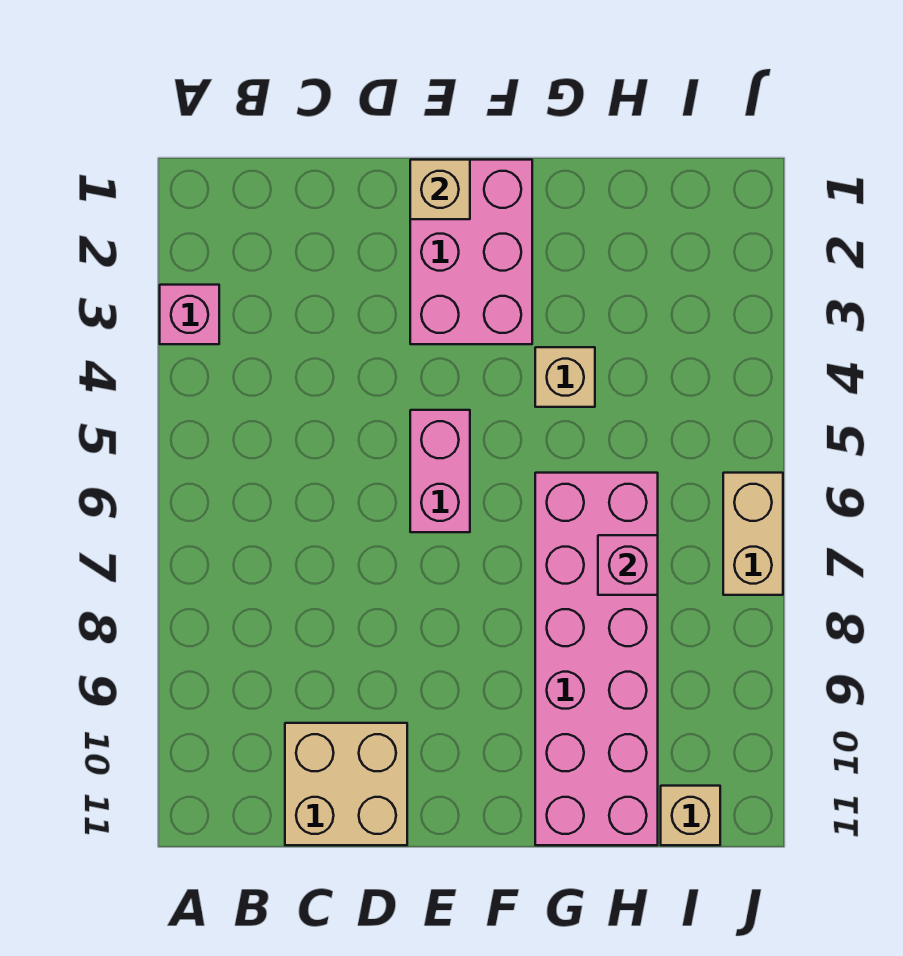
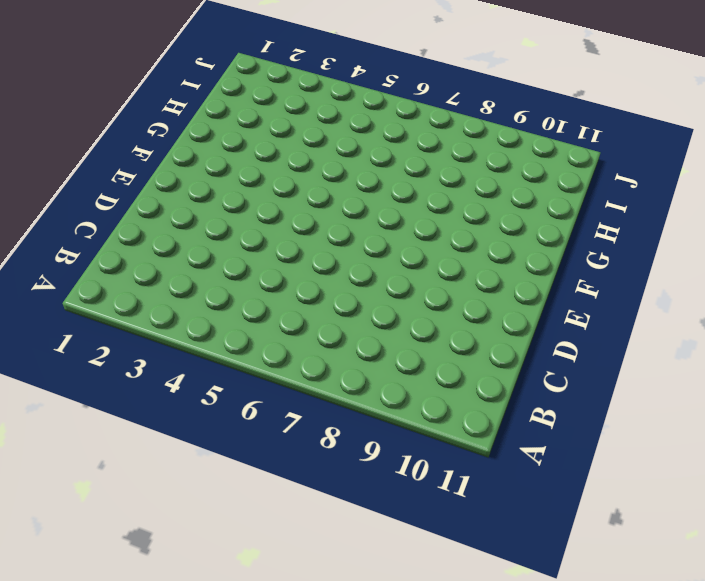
none -> pink brick A3 level 1
none -> tan brick C10:D11 level 1

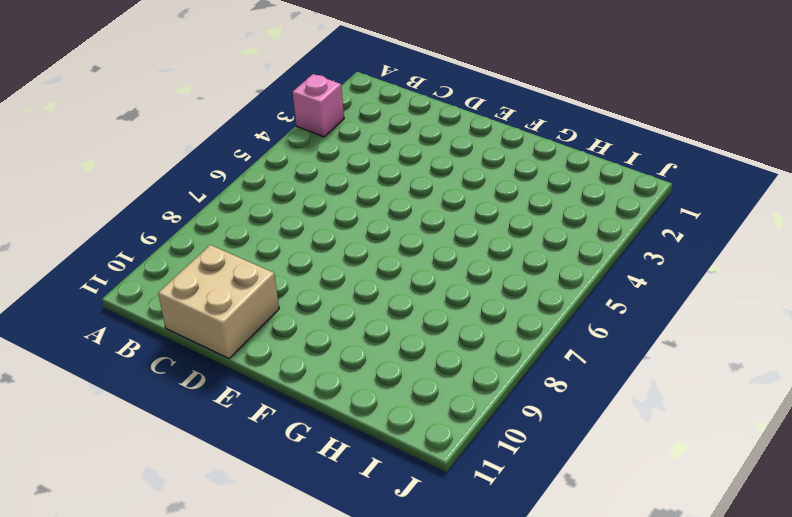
none -> pink brick E1:F3 level 1
none -> pink brick E5:E6 level 1

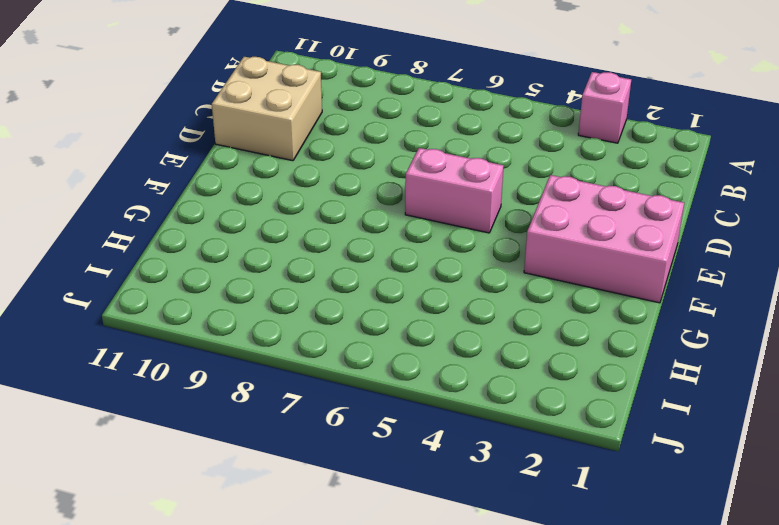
none -> tan brick G4 level 1
none -> pink brick G6:H11 level 1

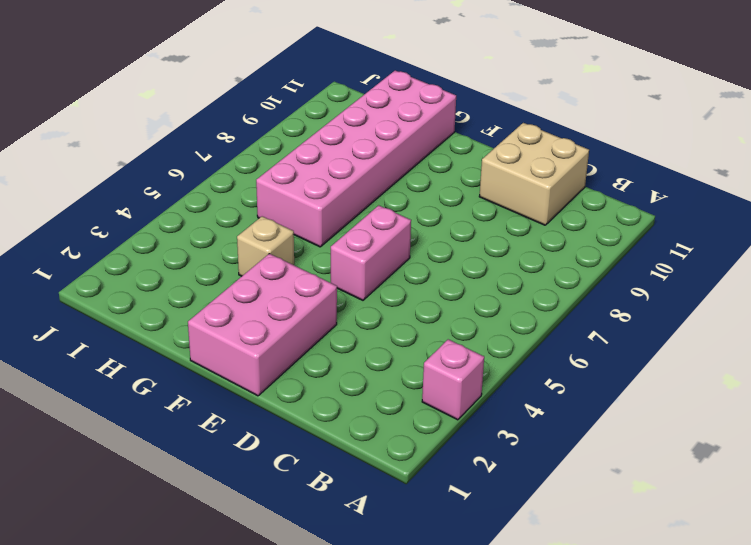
none -> tan brick I11 level 1
none -> tan brick J6:J7 level 1

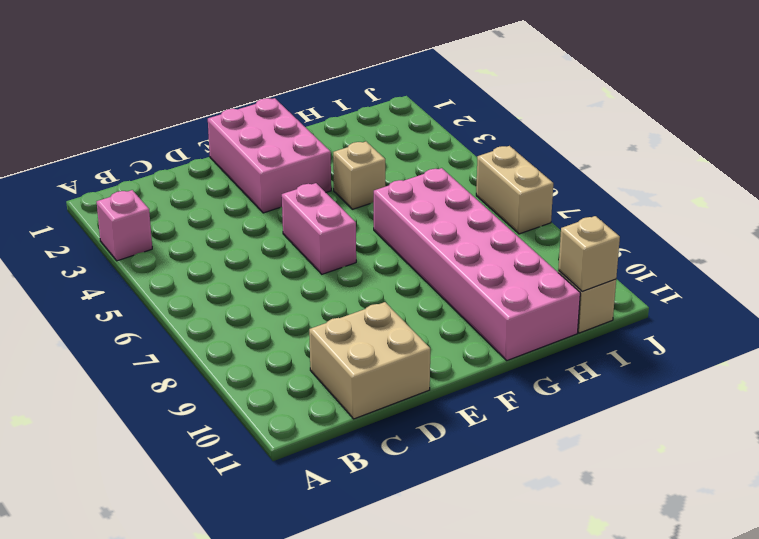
tan brick I11 level 2 -> tan brick E1 level 2
none -> pink brick H7 level 2

